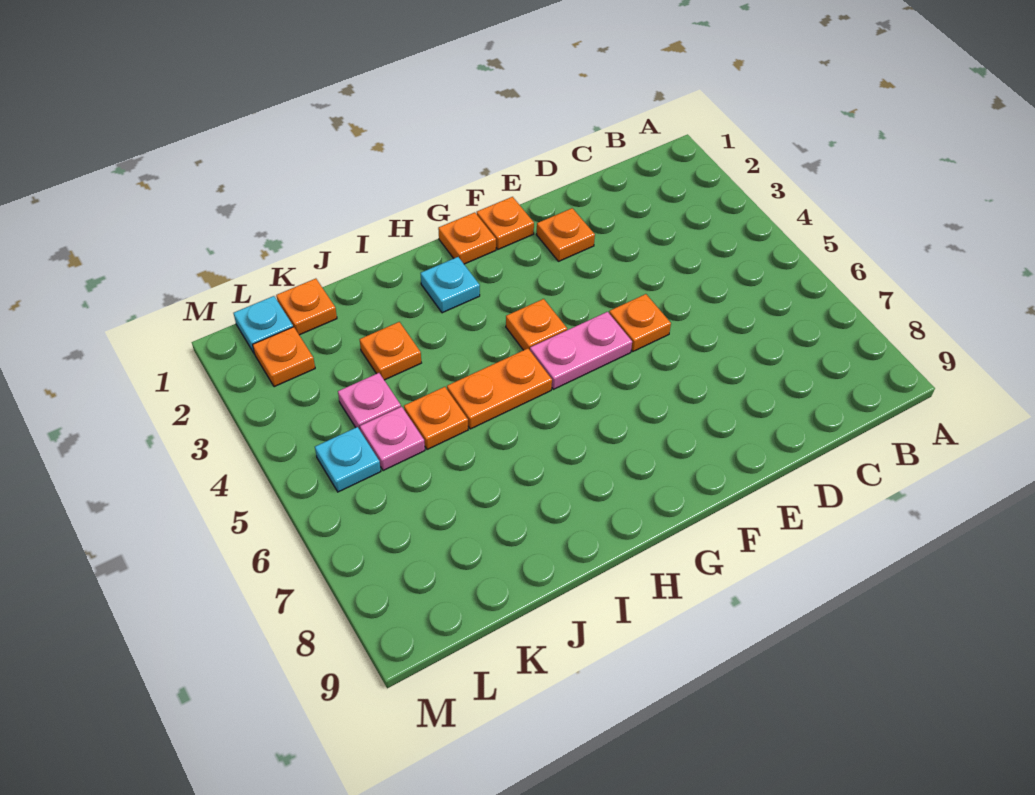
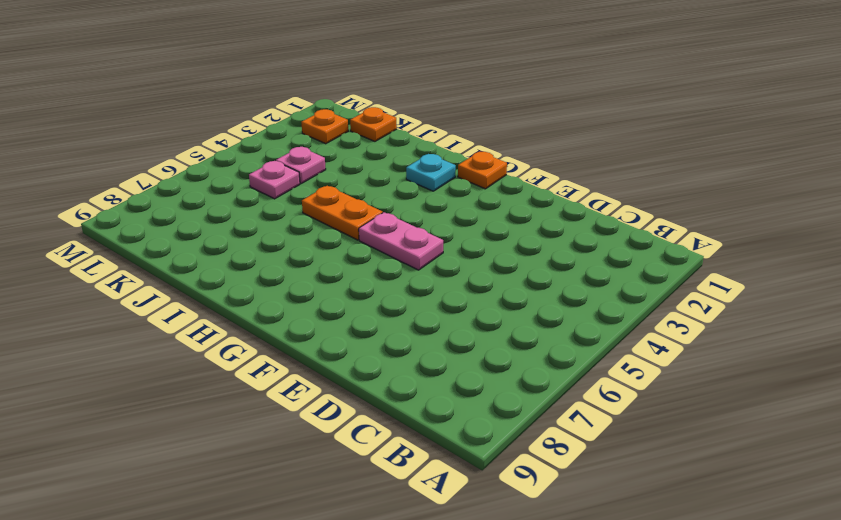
none -> orange plate E2 level 1
none -> orange plate E5 level 1
none -> orange plate F1 level 1

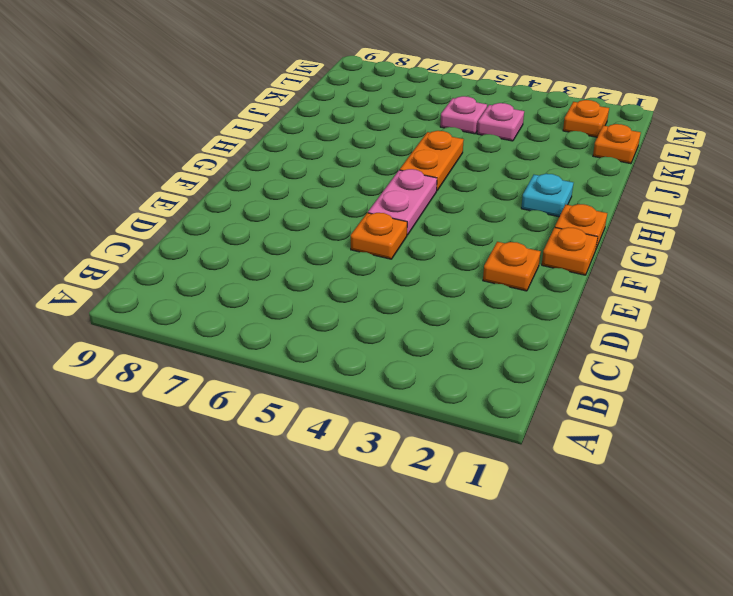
none -> orange plate G4 level 1
none -> orange plate J3 level 1
none -> orange plate J5 level 1

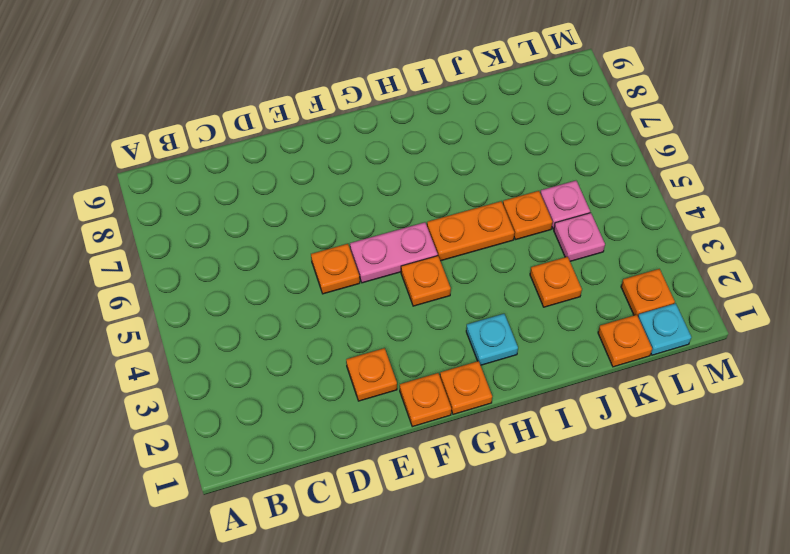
none -> cyan plate L5 level 1

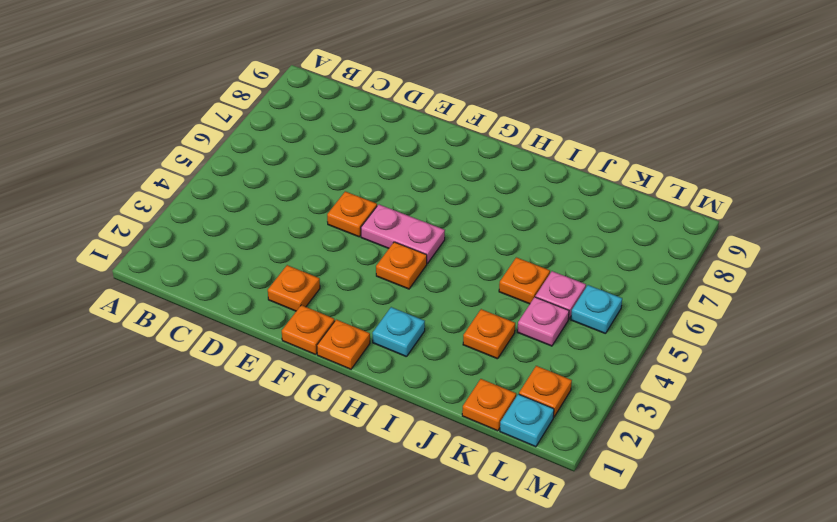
none -> orange plate H5:I5 level 1

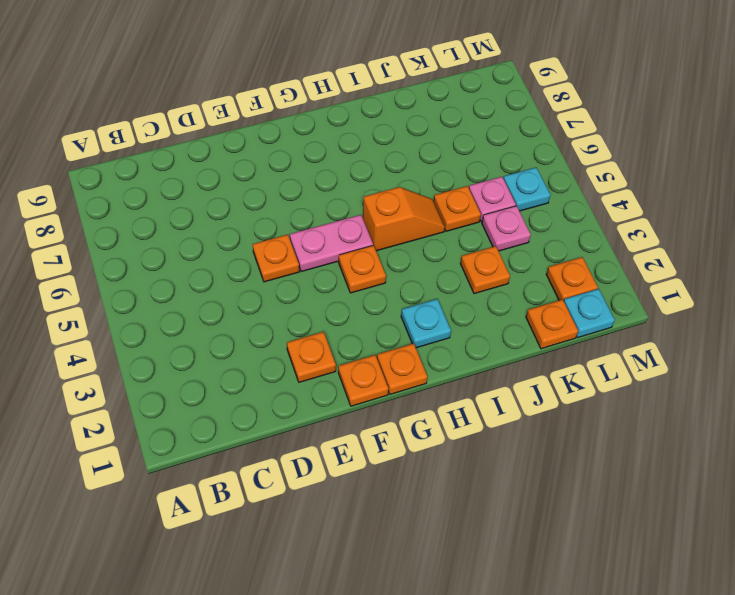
orange slope H5:I5 level 1 top H -> orange plate H5:I5 level 1

